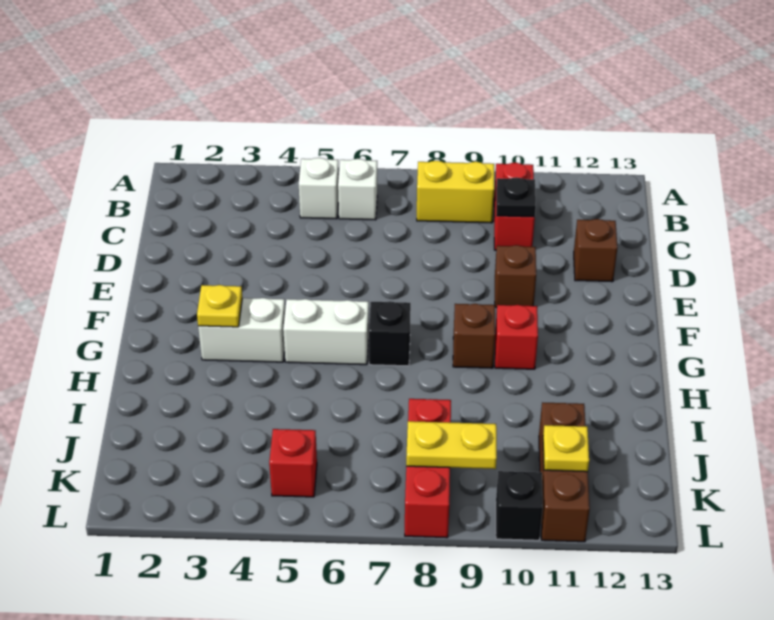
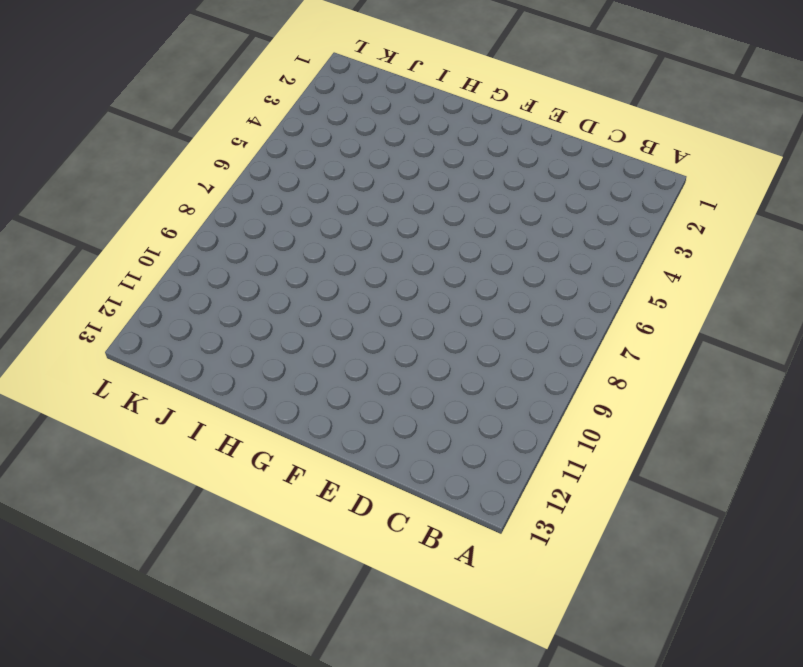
none -> white brick B5 level 1
none -> white brick B6 level 1
none -> yellow brick B8:B9 level 1

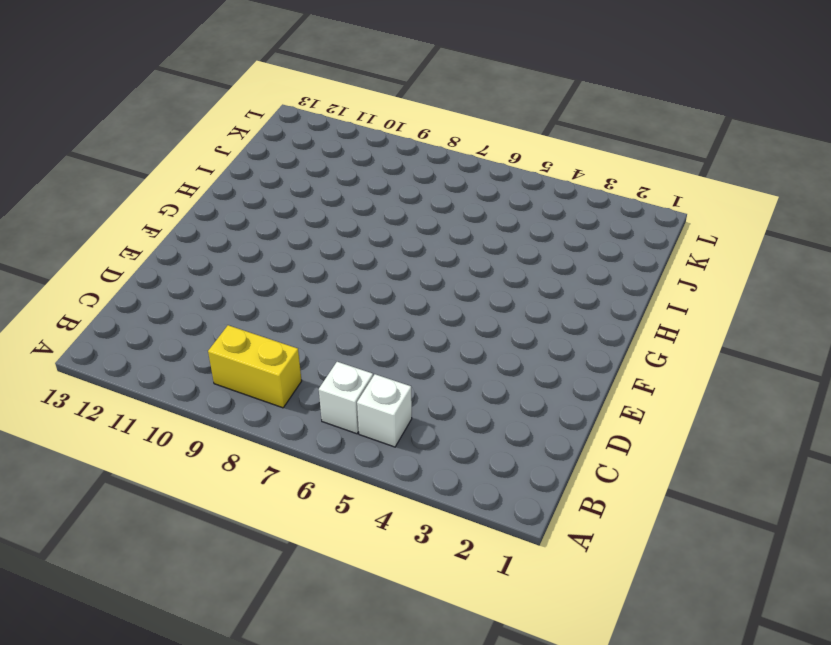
none -> red brick B10:C10 level 1
none -> brown brick D12 level 1
none -> brown brick E10 level 1

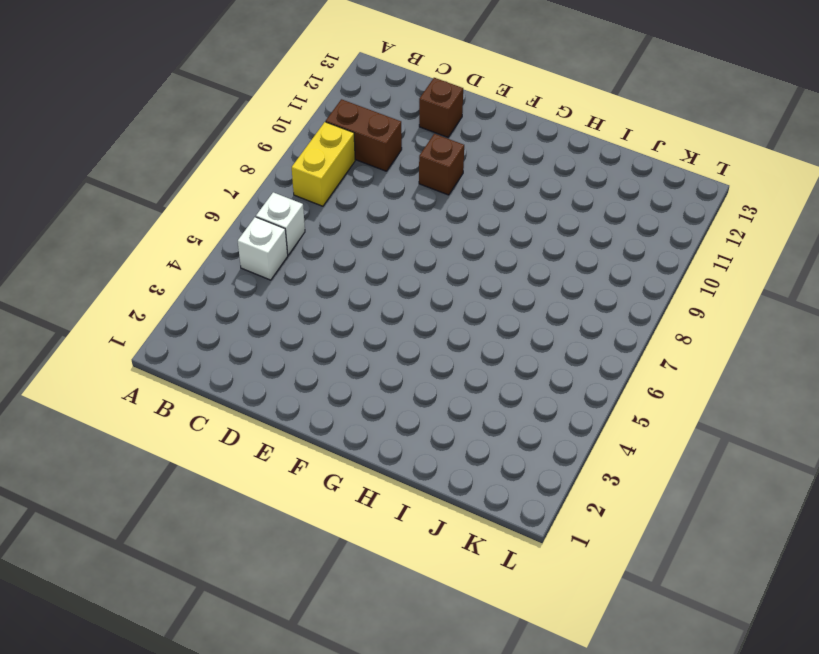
brown brick B10:C10 level 1 -> red brick B10:C10 level 1
none -> white brick G3:G4 level 1
none -> white brick G5:G6 level 1
none -> black brick G7 level 1

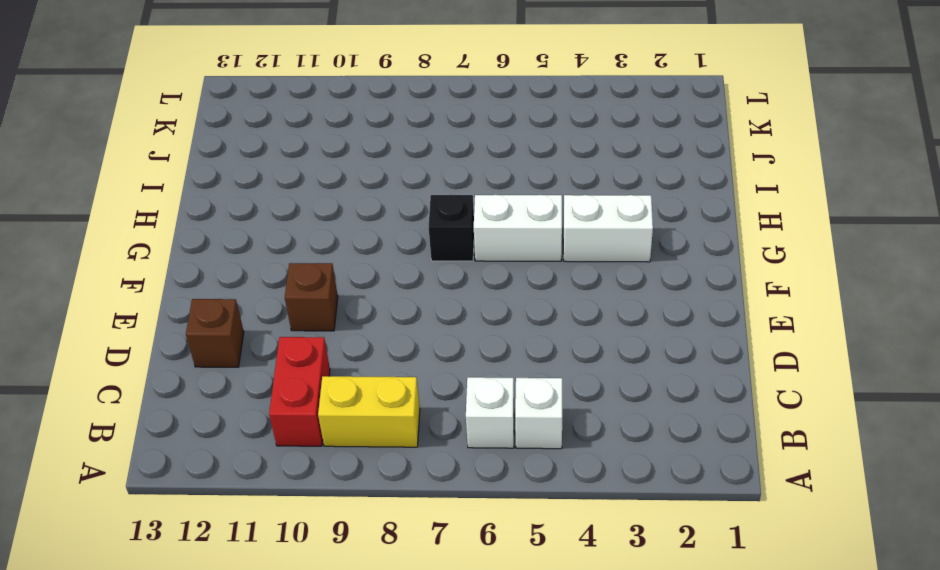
none -> brown brick G9 level 1
none -> red brick G10 level 1
none -> red brick J8:L8 level 1

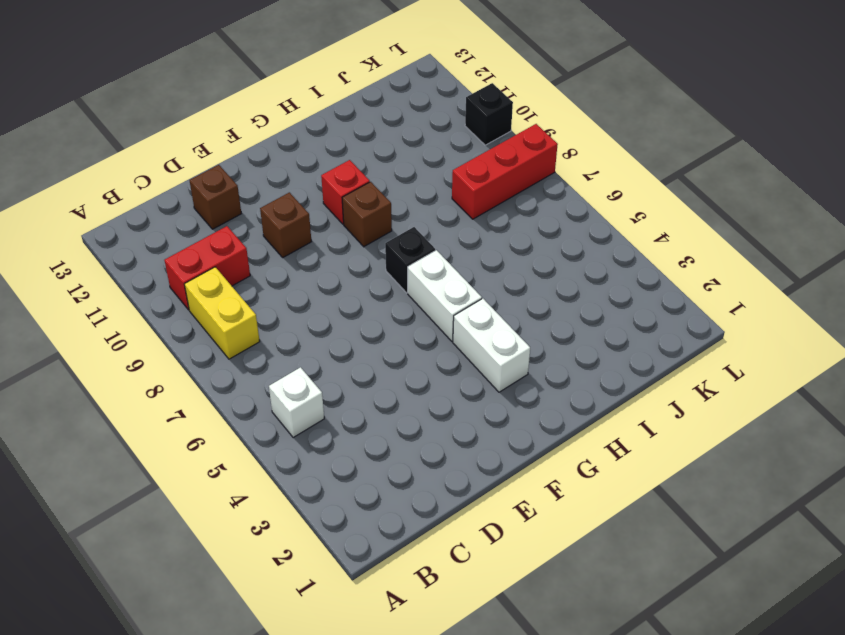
none -> white brick B6 level 1
none -> brown brick J11:L11 level 1
none -> red brick K5 level 1

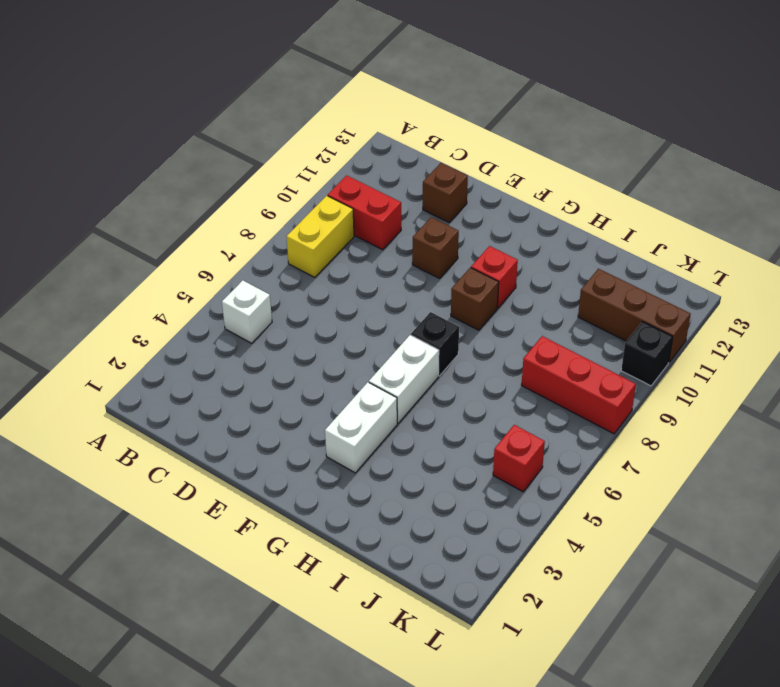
none -> white brick B6 level 1
none -> black plate C10 level 2
none -> yellow plate G3 level 2

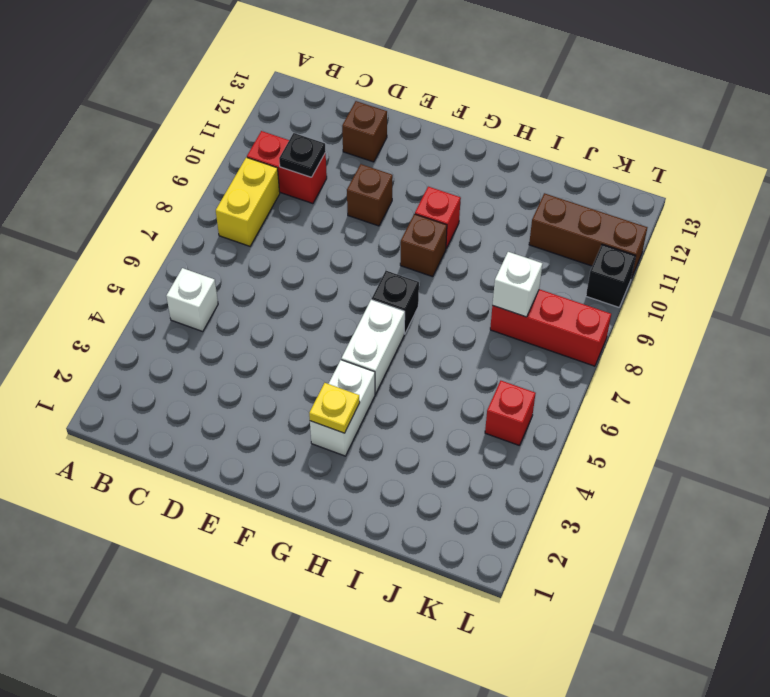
white brick J8 level 2 -> white brick B6 level 1
none -> yellow plate K8:K9 level 2
none -> yellow plate K11 level 2

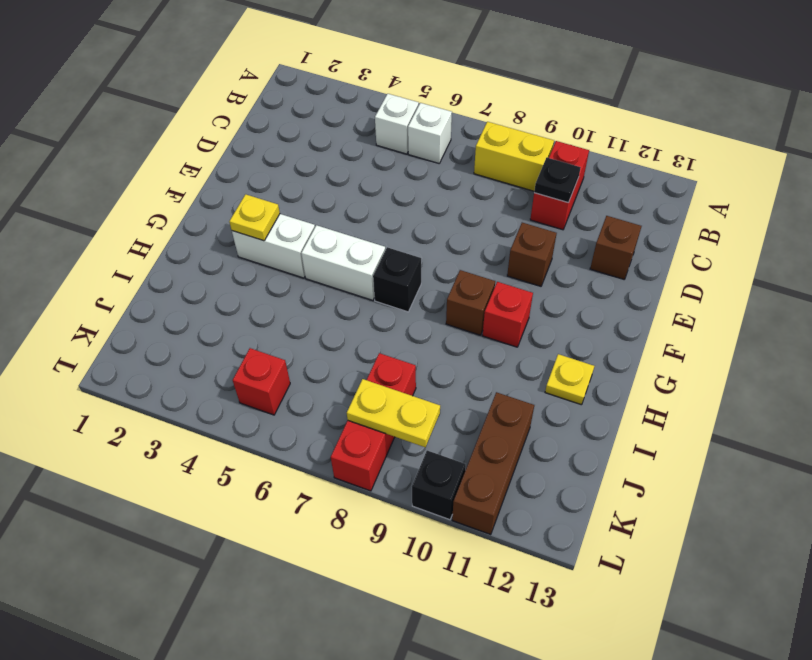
yellow plate H12 level 1 -> yellow plate K11 level 2

